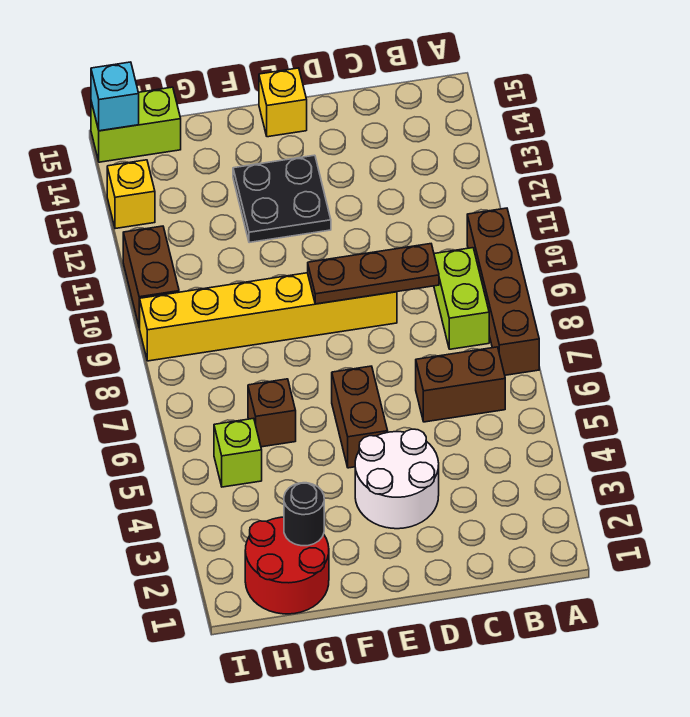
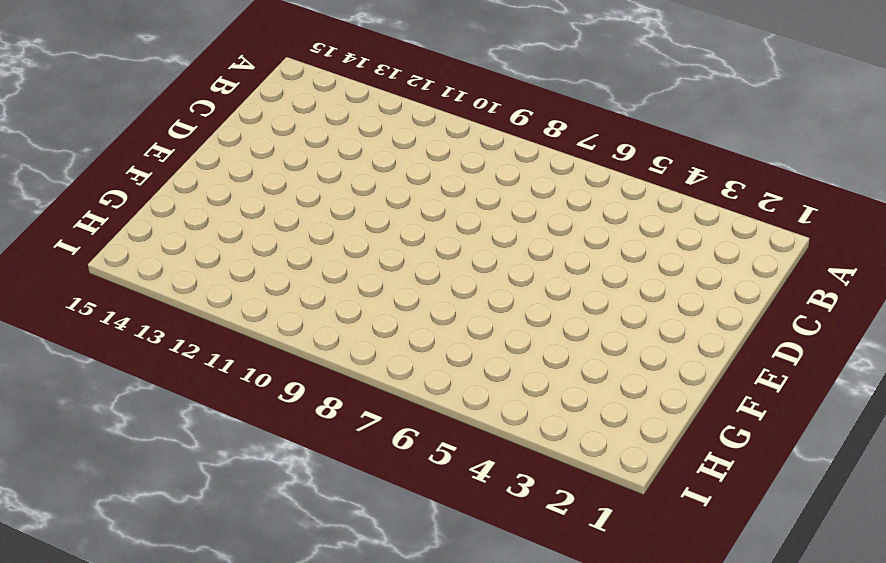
none -> brown brick A7:A10 level 1
none -> brown brick B6:C6 level 1
none -> lime brick B8:B9 level 1

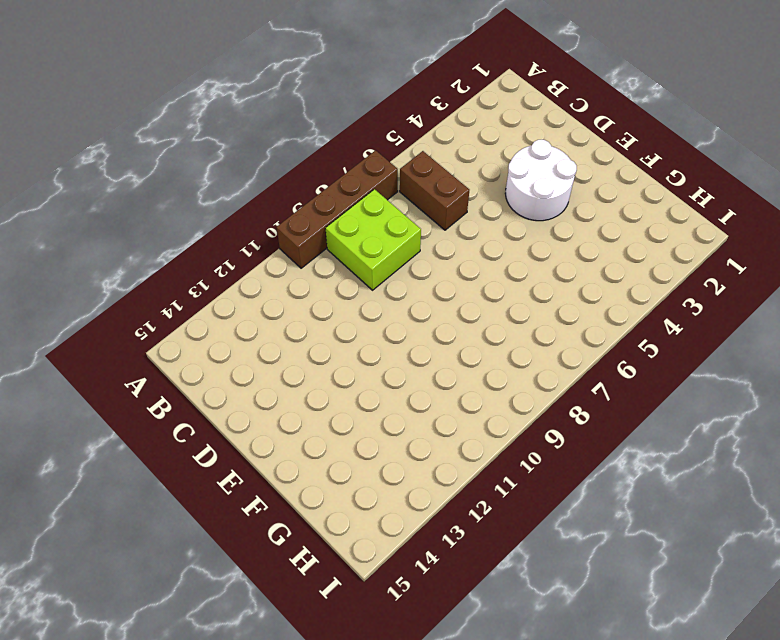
lime brick B8:C9 level 1 -> lime brick B8:B9 level 1
none -> yellow brick D9:I9 level 1
none -> brown brick E5:E6 level 1
none -> black plate E12:F13 level 1

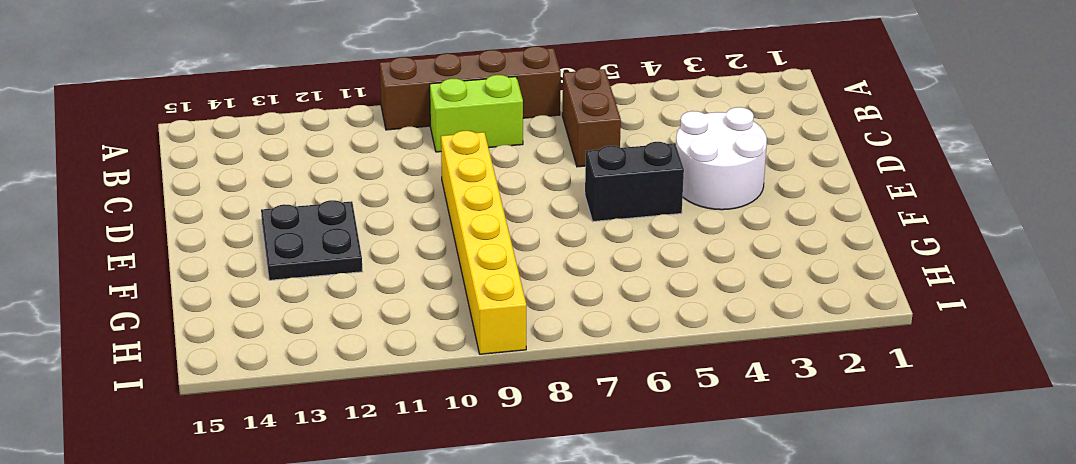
black brick E5:E6 level 1 -> brown brick E5:E6 level 1
none -> yellow brick E15 level 1
none -> red round brick G1:H2 level 1
none -> brown brick G6 level 1

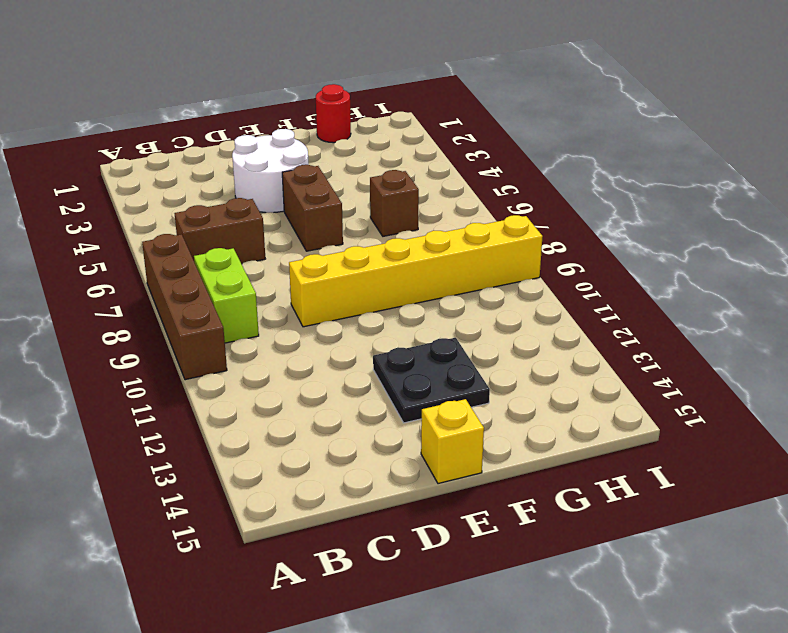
red round brick G1 level 1 -> red round brick G1:H2 level 1
none -> lime brick H5 level 1
none -> lime brick H15:I15 level 1
none -> brown brick I10:I11 level 1

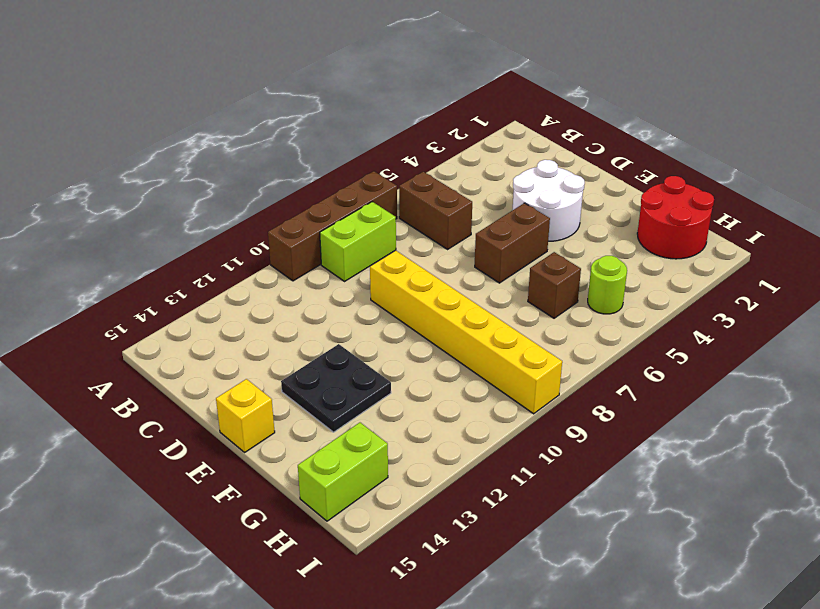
lime round brick H5 level 1 -> lime brick H5 level 1
lime brick H14:H15 level 1 -> lime brick H15:I15 level 1
none -> brown brick I10:I11 level 1
none -> yellow brick I13 level 1
none -> brown plate C9:E9 level 2

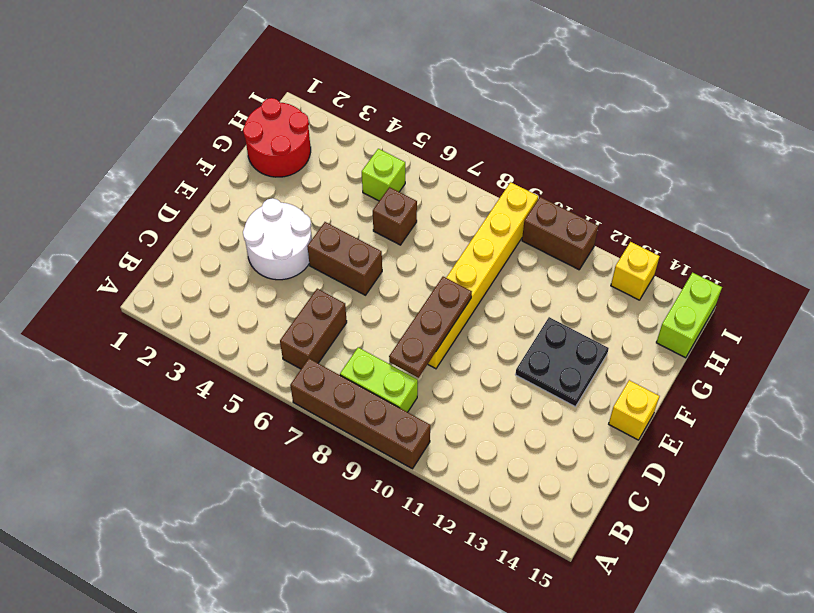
none -> black round brick G2 level 2
none -> cyan brick I15 level 2

